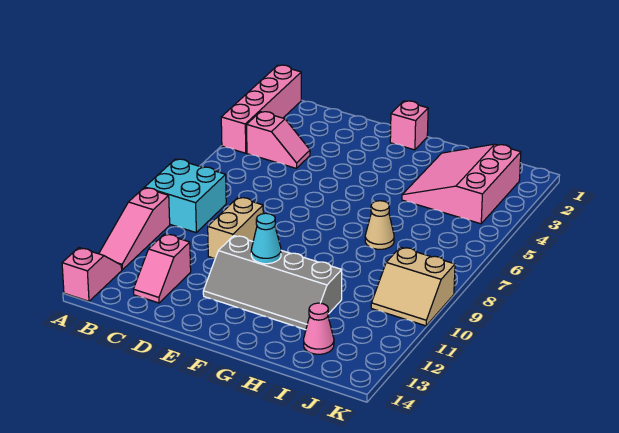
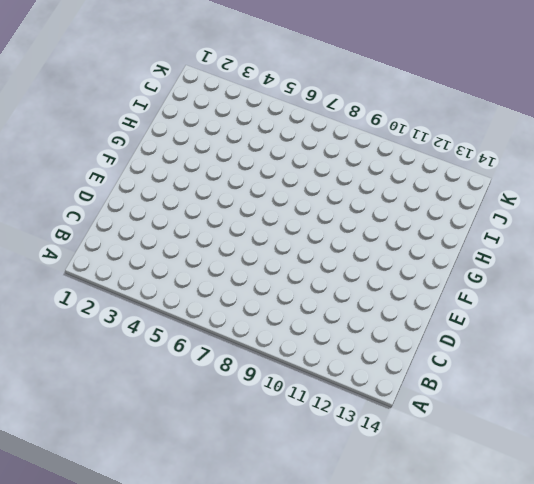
none -> pink brick A1:A4 level 1
none -> cyan brick A8:B9 level 1
none -> pink slope A10:A12 level 1 top 10

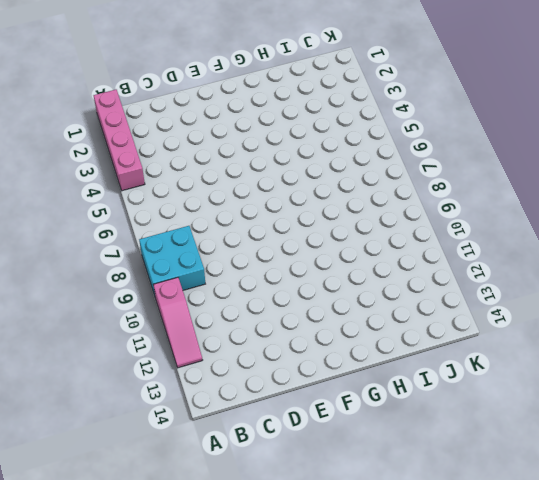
none -> pink slope A13:A14 level 1 top 14
none -> pink slope B4:C4 level 1 top B
none -> pink slope C12:C13 level 1 top 12

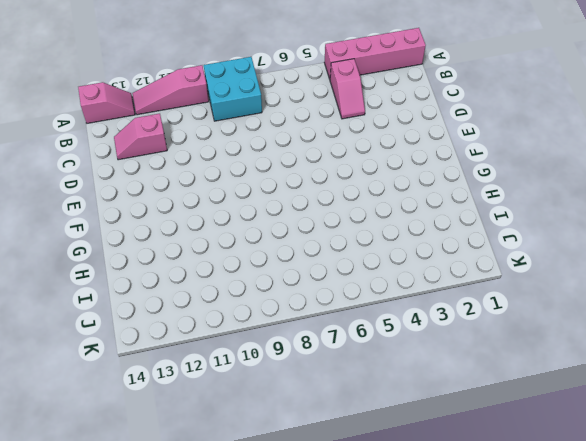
none -> tan brick D9:D10 level 1
none -> grey slope E11:H12 level 1 top 11
none -> pink brick F1 level 1

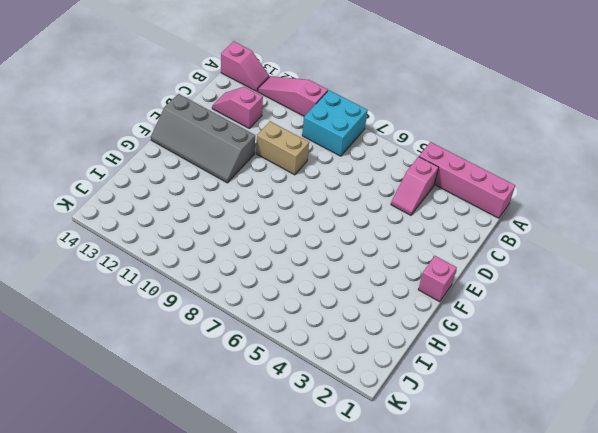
grey slope E11:F14 level 1 top E -> grey slope E11:H12 level 1 top 11
none -> pink slope H2:J4 level 1 top J
none -> tan cone H7 level 1
none -> pink cone I13 level 1

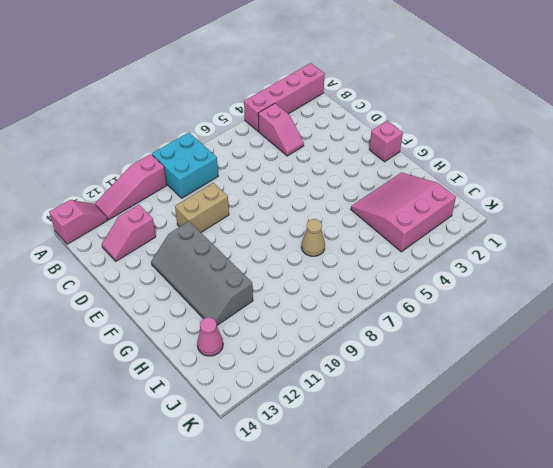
none -> tan slope J9:K10 level 1 top 9
none -> cyan cone F11 level 2

